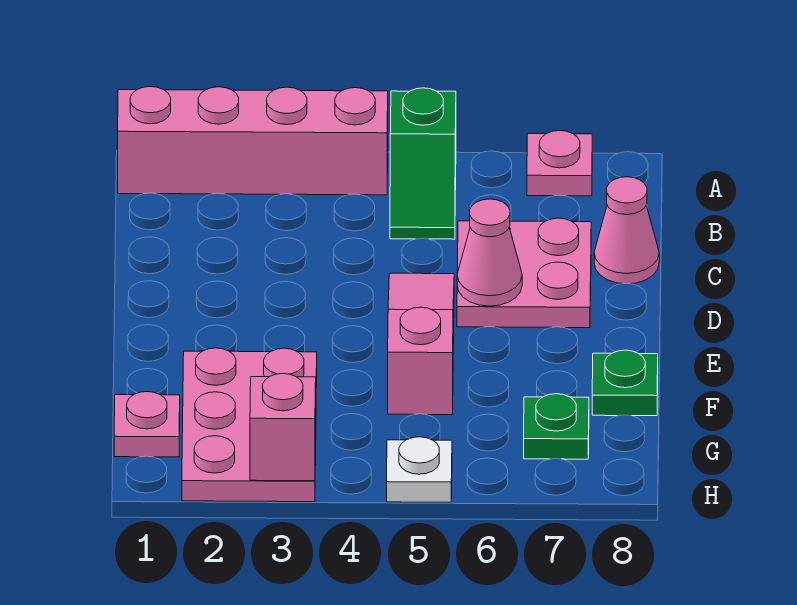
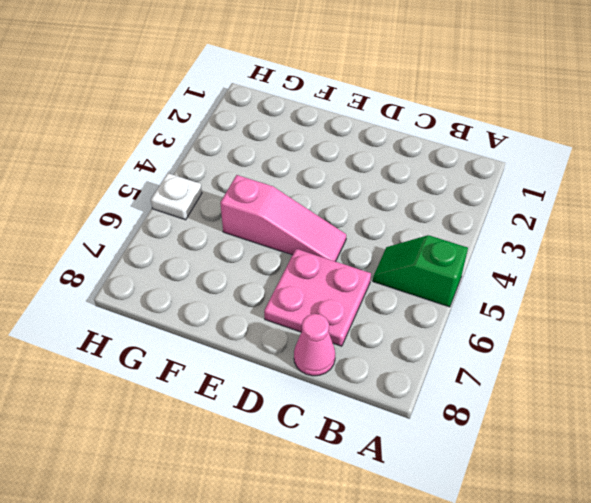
none -> pink brick A1:A4 level 1
none -> pink plate A7 level 1
none -> pink plate F2:H3 level 1

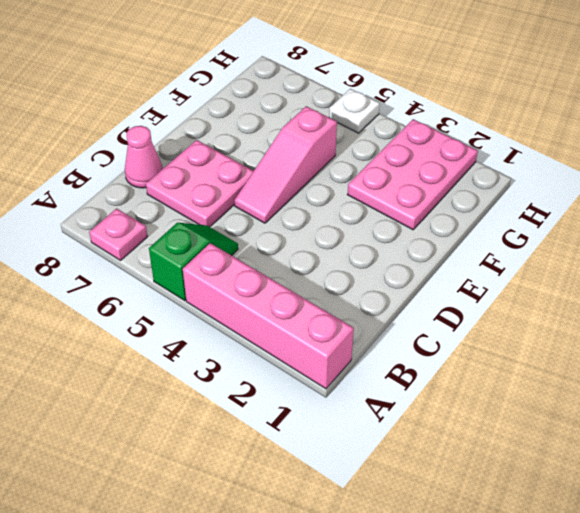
none -> green plate F8 level 1
none -> pink plate G1 level 1
none -> green plate G7 level 1

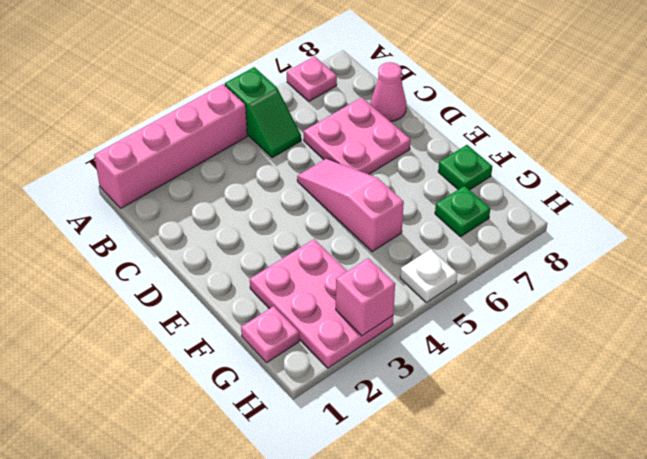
none -> pink cone D6 level 2

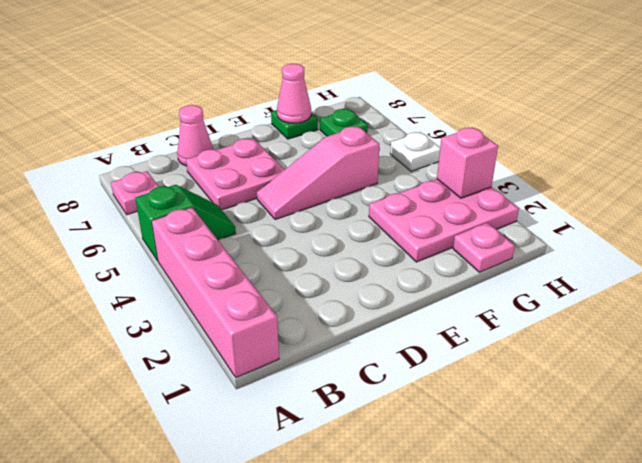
pink cone F8 level 2 -> pink cone D6 level 2

